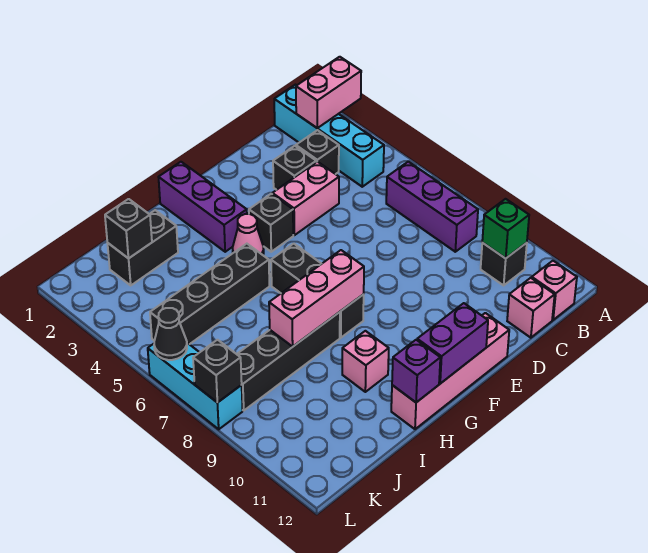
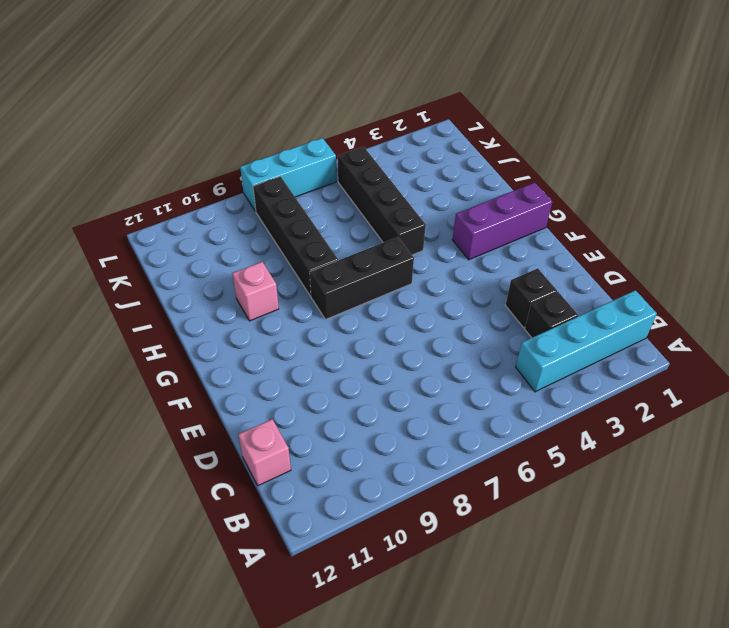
none -> purple brick B6:B8 level 1
none -> black brick B10 level 1
none -> pink brick B12 level 1

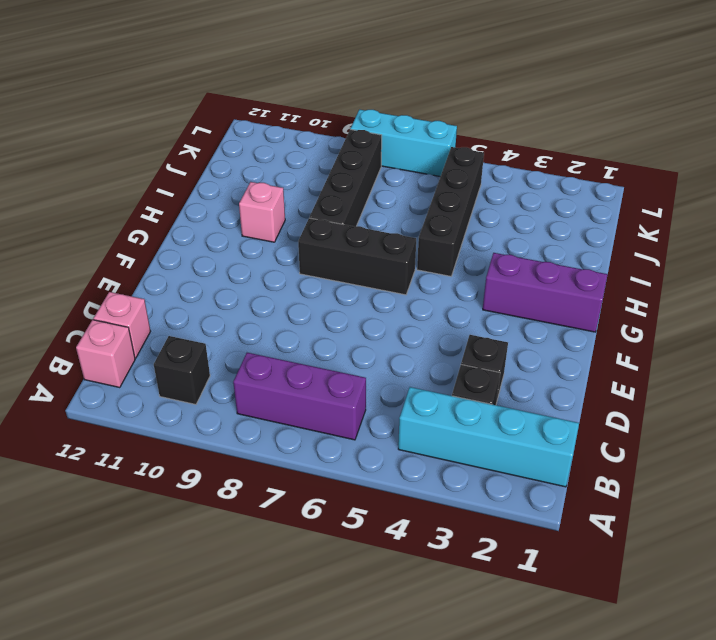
none -> pink brick D4:E4 level 1
none -> pink brick E12:H12 level 1
none -> black brick F4 level 1

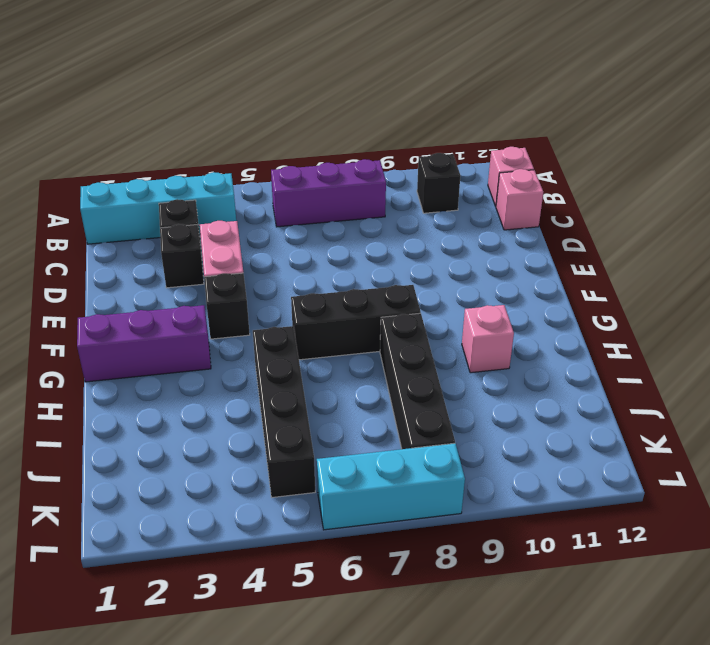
none -> pink brick E12:H12 level 1
none -> pink cone G4 level 1
none -> black brick I2:J2 level 1

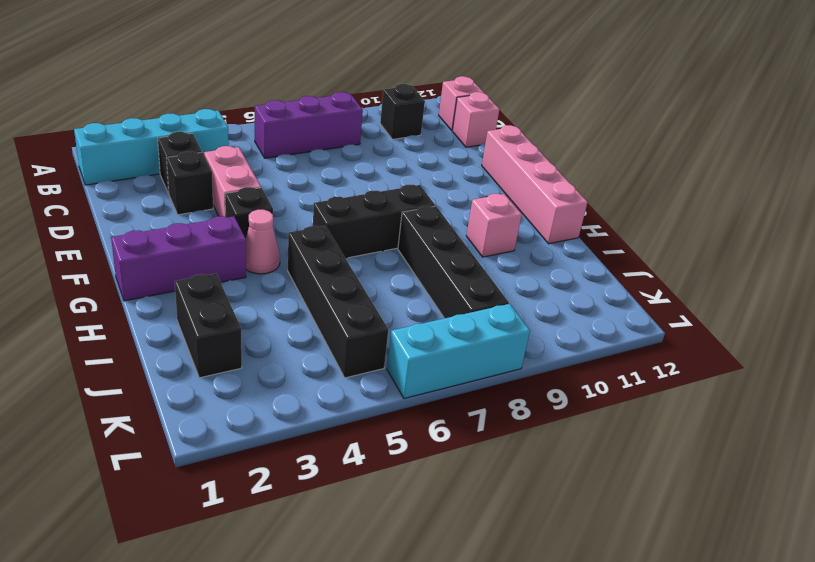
none -> pink brick A2:B2 level 2
none -> green brick B10 level 2
none -> purple brick F12:G12 level 2

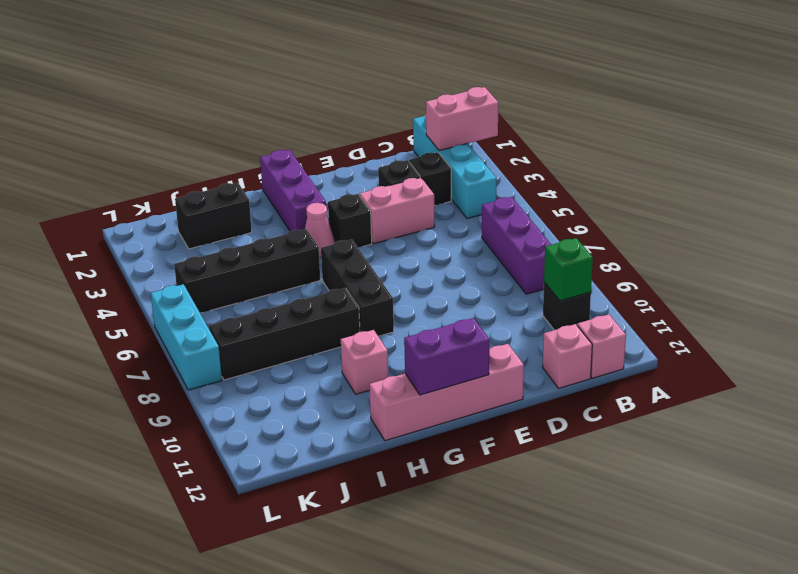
none -> pink brick G8:I8 level 2
none -> purple brick H12 level 2
none -> black brick J2 level 2

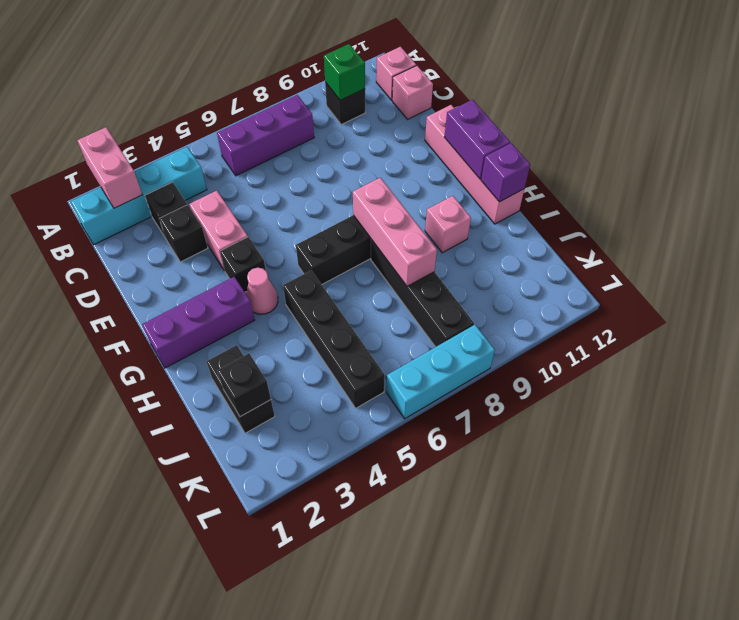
none -> black cone L6 level 2
none -> black brick L8 level 2

